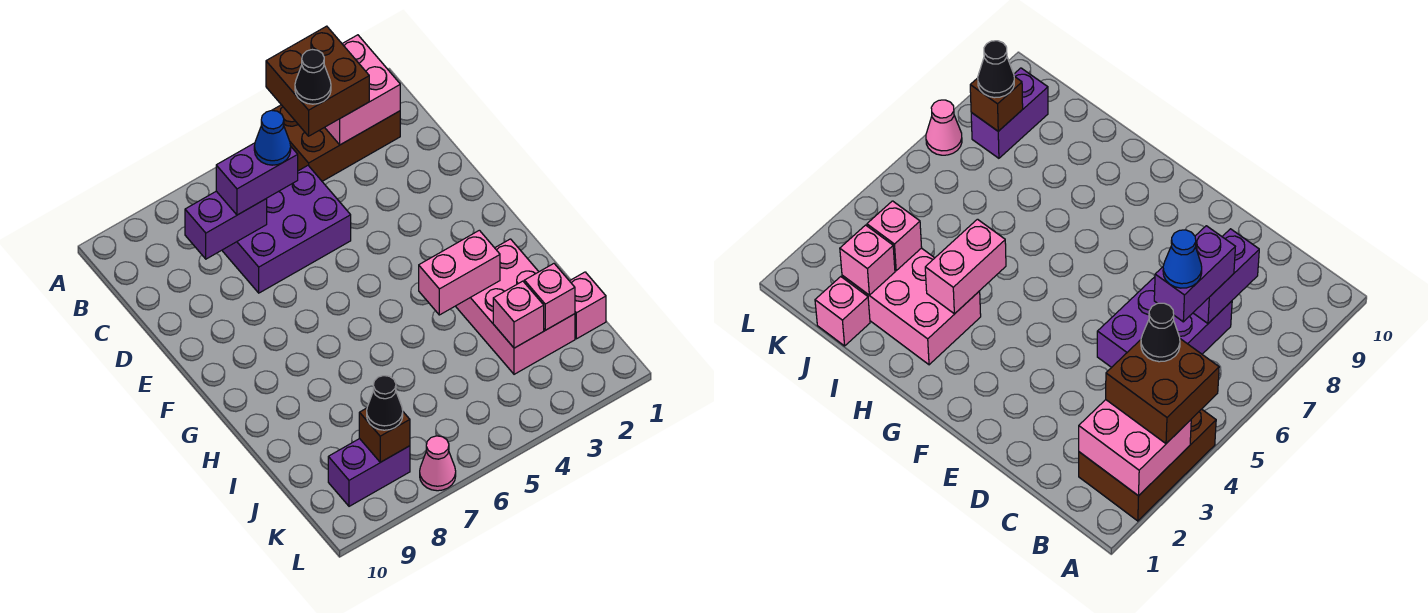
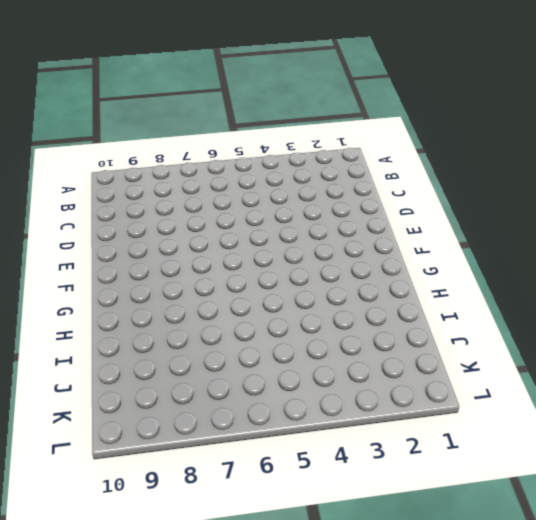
none -> brown brick A2:B4 level 1
none -> purple brick C5:D7 level 1
none -> pink brick H2:J3 level 1

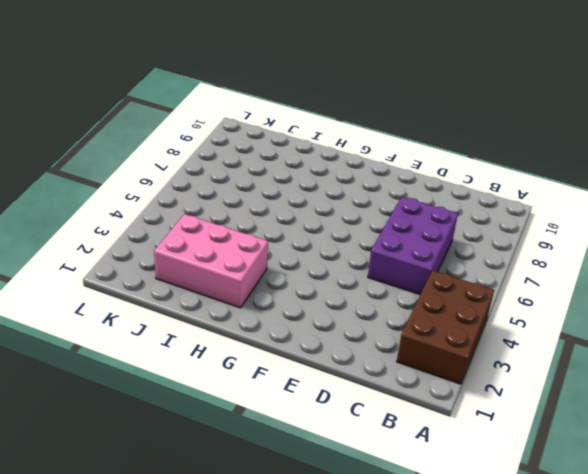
none -> pink brick J1 level 1
none -> purple brick K8:K9 level 1
none -> pink cone L7 level 1

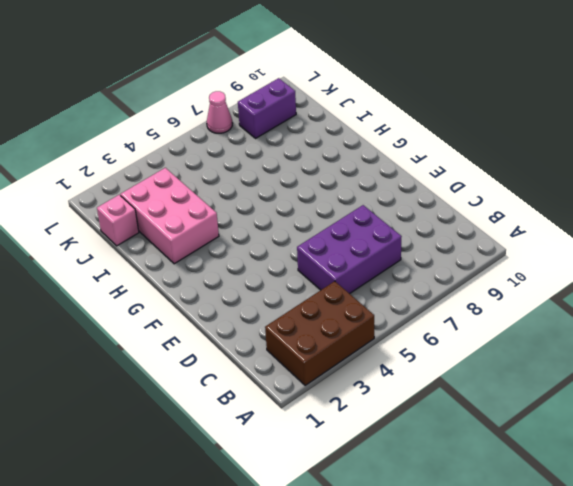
none -> pink brick A2:B3 level 2
none -> purple brick C7:C8 level 2
none -> pink brick H3:H4 level 2

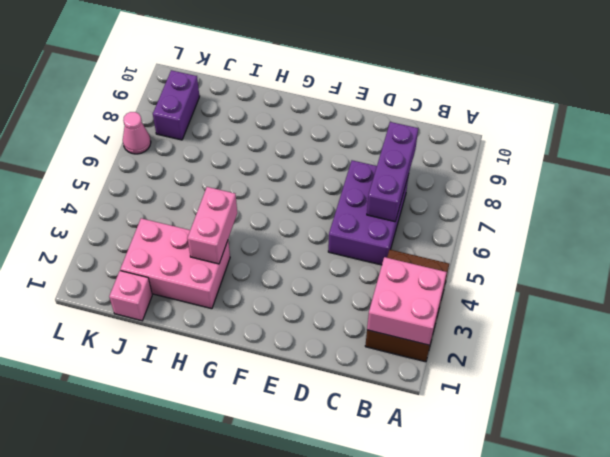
purple brick C6:C8 level 2 -> purple brick C7:C8 level 2
none -> pink brick J2 level 2
none -> pink brick J3 level 2
none -> brown brick K8 level 2

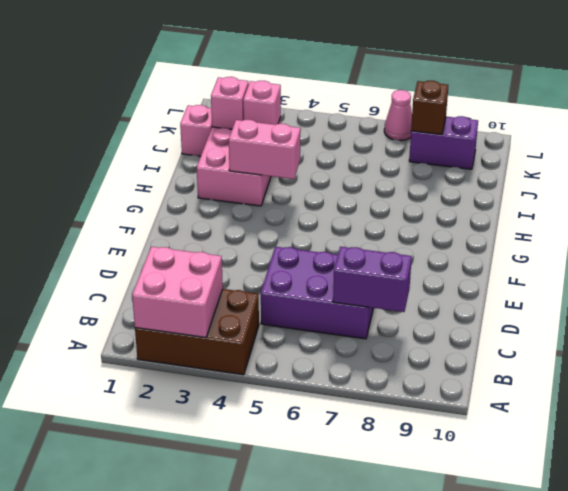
none -> brown brick A3:B4 level 3
none -> purple brick C6:C7 level 3
none -> black cone K8 level 3

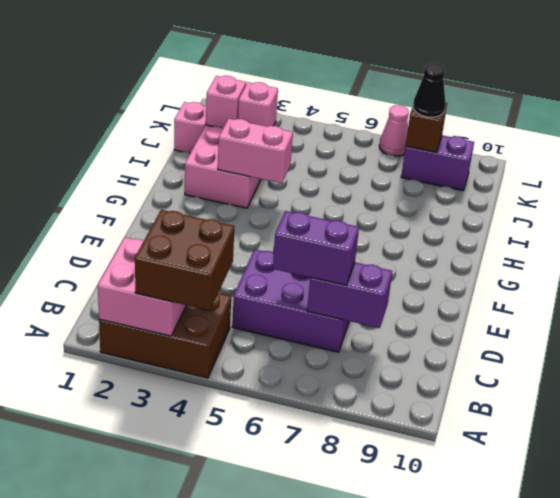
none -> black cone B4 level 4
none -> blue cone C6 level 4

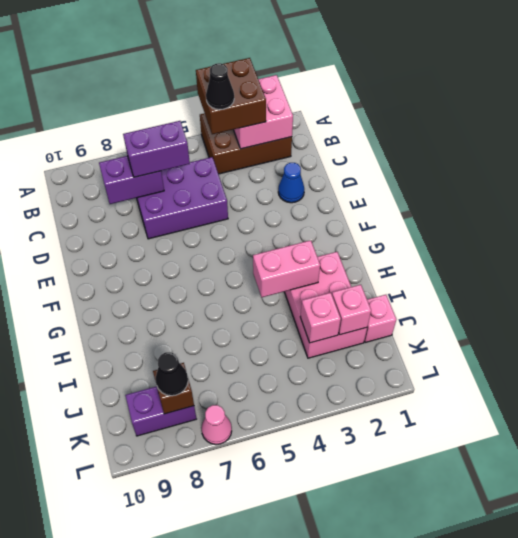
blue cone D2 level 1 -> blue cone C6 level 4

